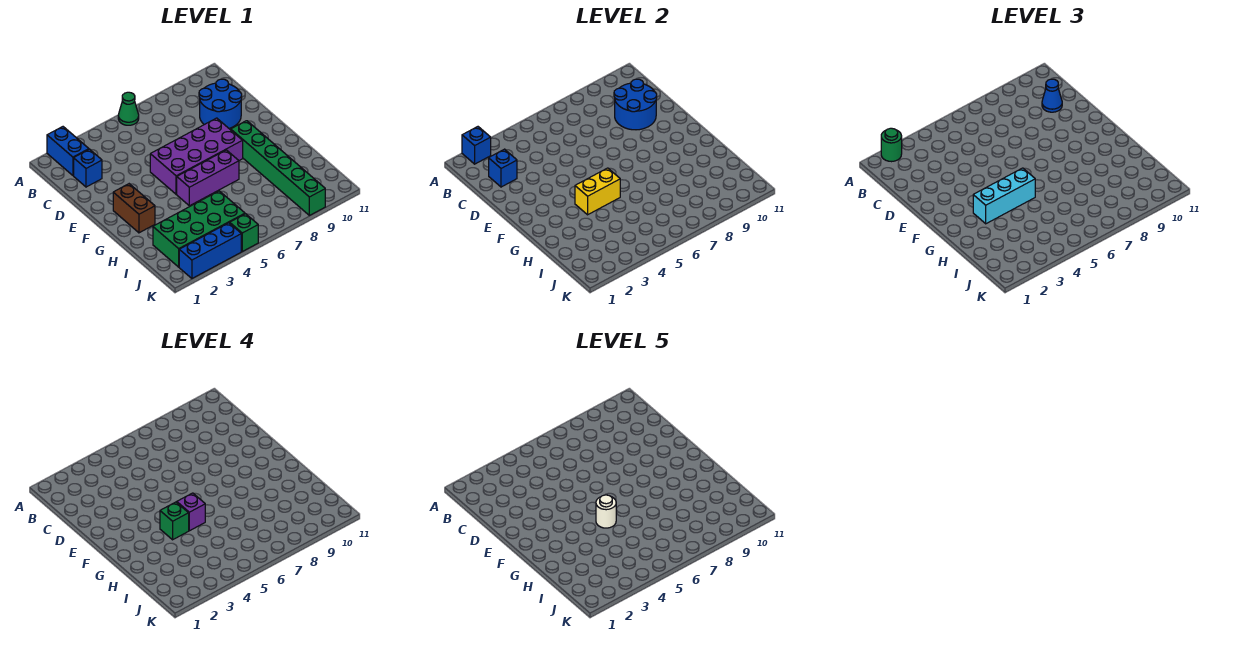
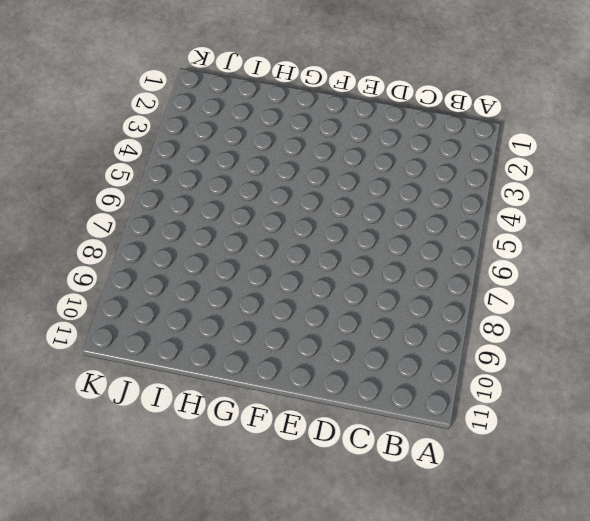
none -> blue brick A2:B2 level 1
none -> green cone A6 level 1
none -> blue brick C2 level 1

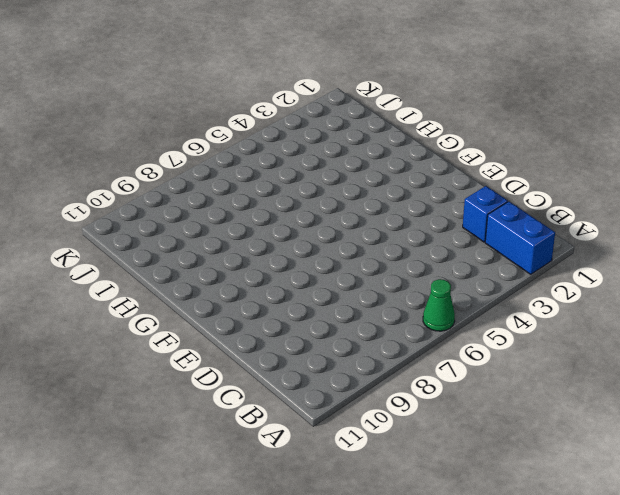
none -> blue round brick C9:D10 level 1
none -> purple brick E5:F8 level 1
none -> brown brick F2:G2 level 1

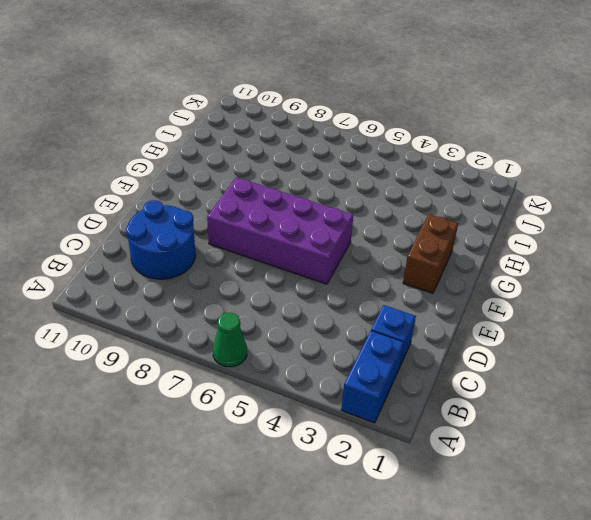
none -> green brick F9:K9 level 1
none -> purple brick G5:G7 level 1
none -> green brick I2:J5 level 1

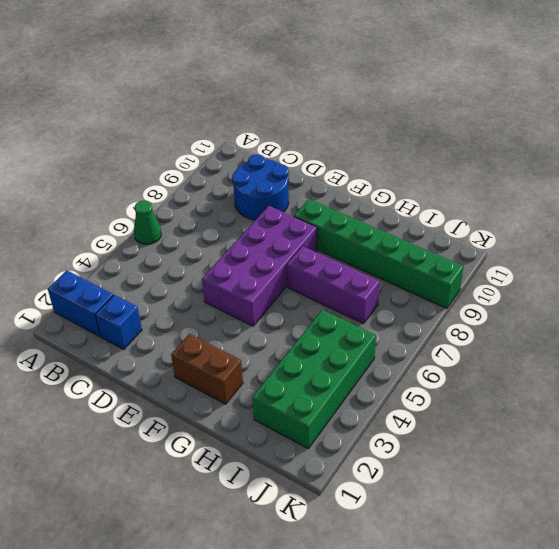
purple brick G7:I7 level 1 -> purple brick G5:G7 level 1
none -> blue brick K2:K4 level 1
none -> green brick K5 level 1
none -> blue brick A2 level 2

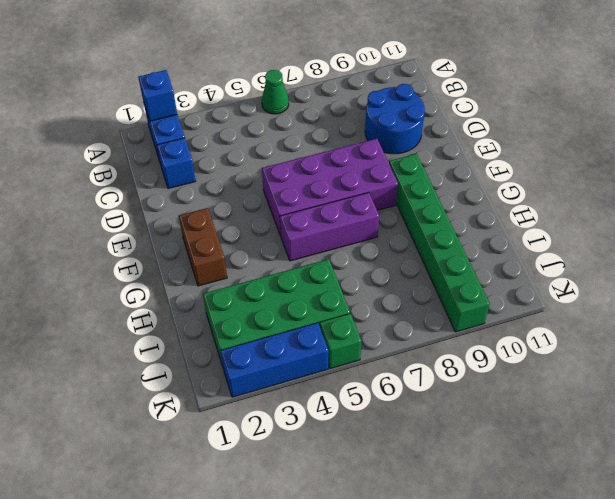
none -> blue brick C2 level 2
none -> blue round brick C9:D10 level 2
none -> yellow brick G4:G5 level 2

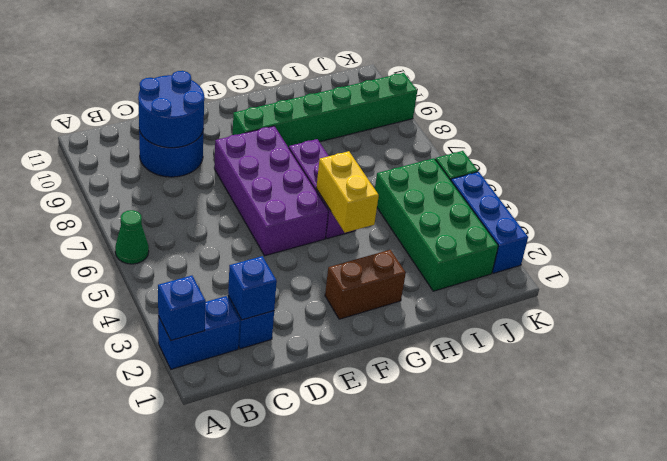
none -> green round brick A2 level 3
none -> blue cone C10 level 3
none -> cyan brick G3:G5 level 3

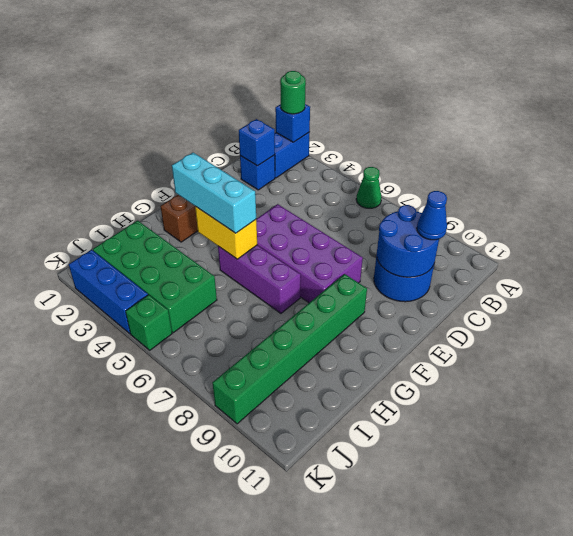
none -> green brick G4 level 4
none -> purple brick G5 level 4
none -> white round brick G5 level 5

